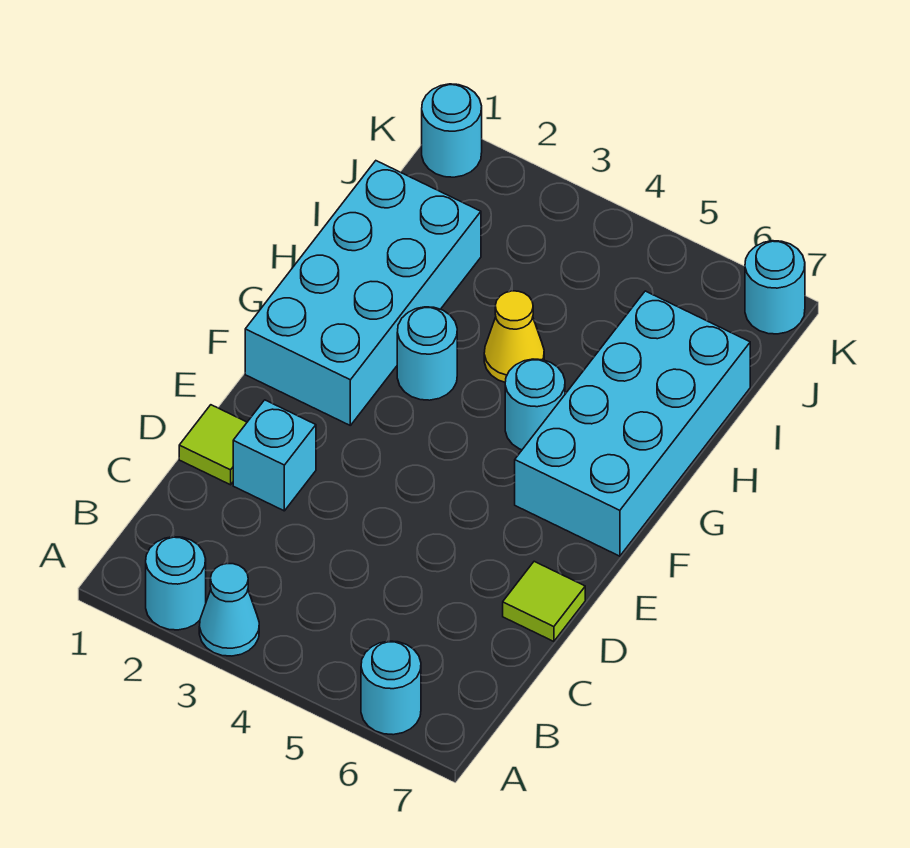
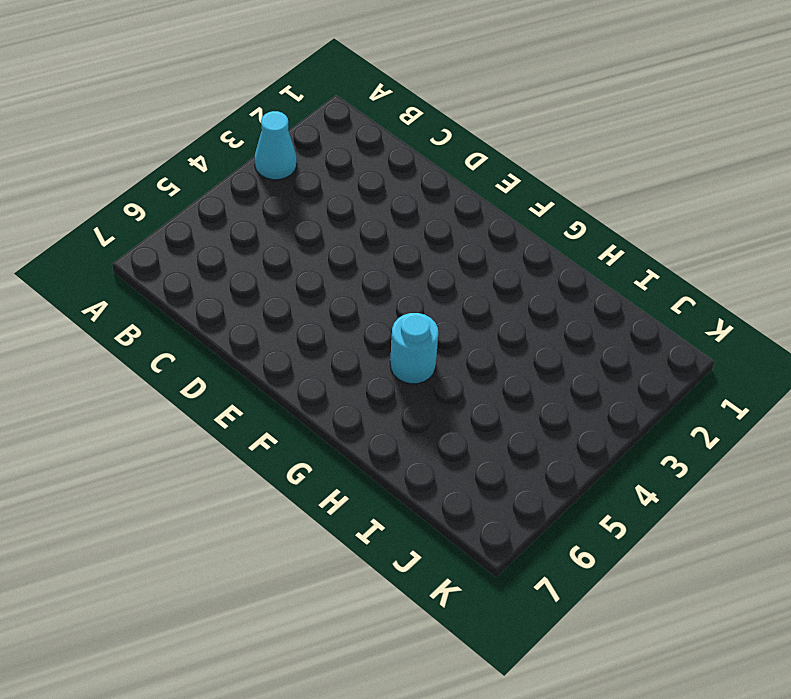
none -> cyan round brick A2 level 1
none -> cyan round brick A6 level 1
none -> lime tile D1 level 1

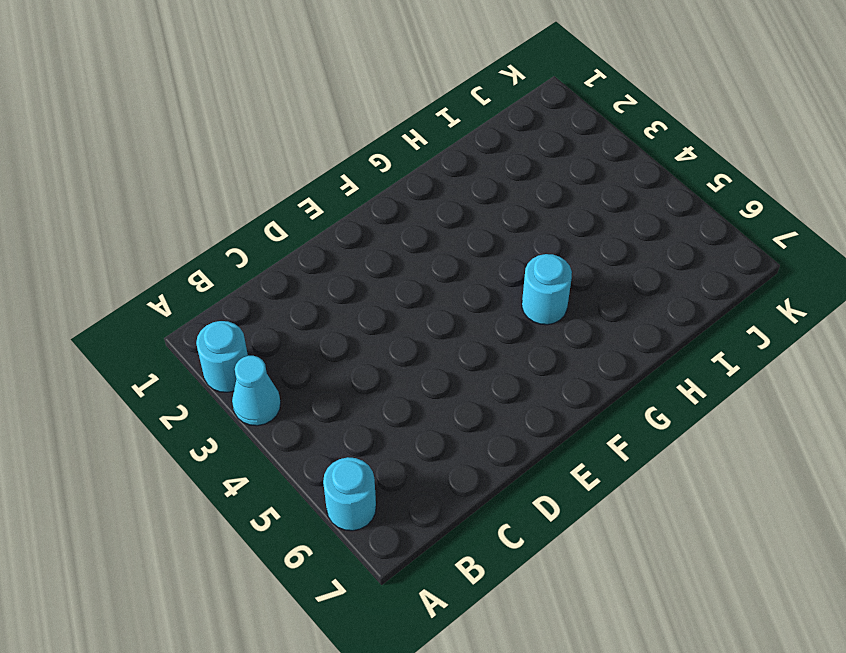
none -> lime tile D1 level 1
none -> cyan brick D2 level 1
none -> lime tile D7 level 1

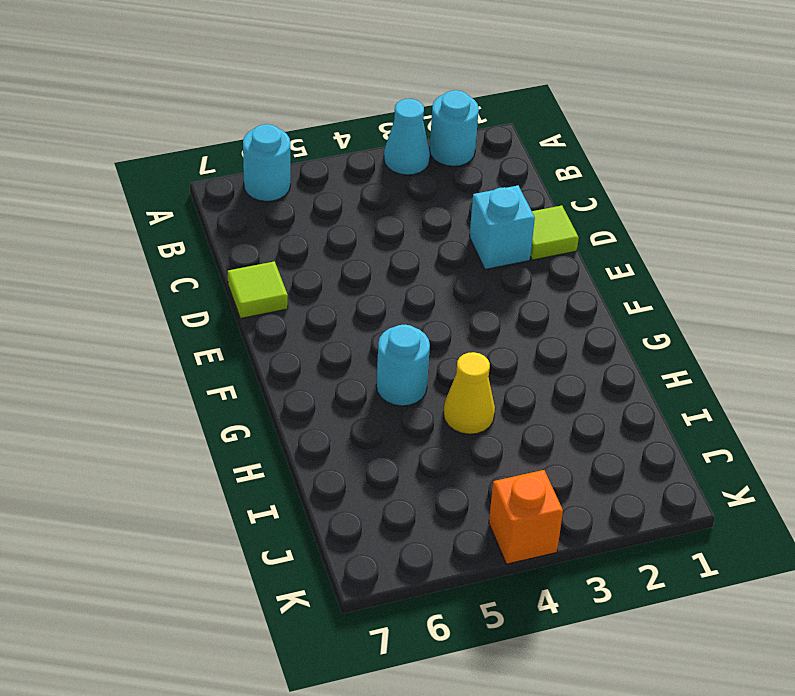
orange brick K4 level 1 -> none
none -> cyan brick F1:I2 level 1
none -> cyan brick F6:I7 level 1
none -> cyan round brick G3 level 1

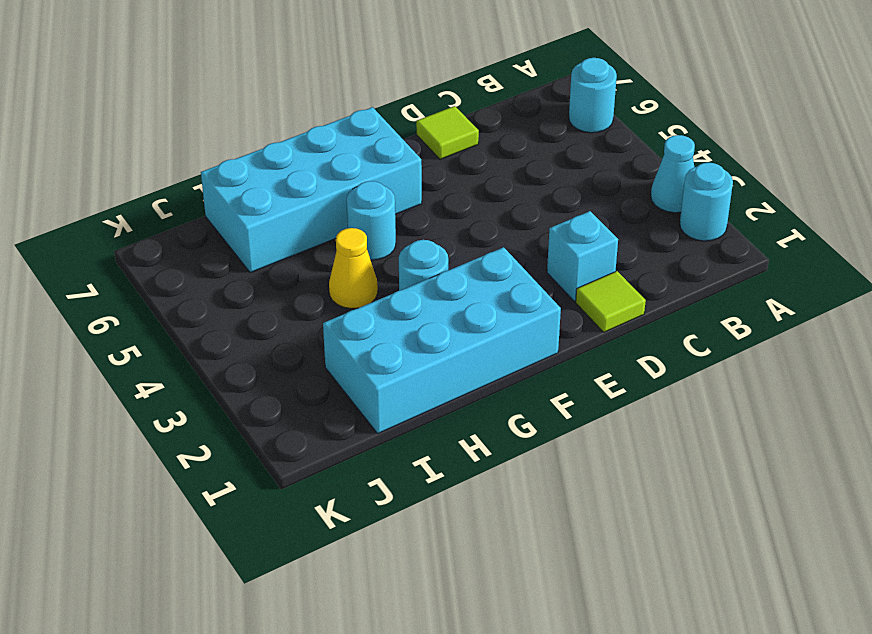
none -> cyan round brick K1 level 1
none -> cyan round brick K7 level 1

